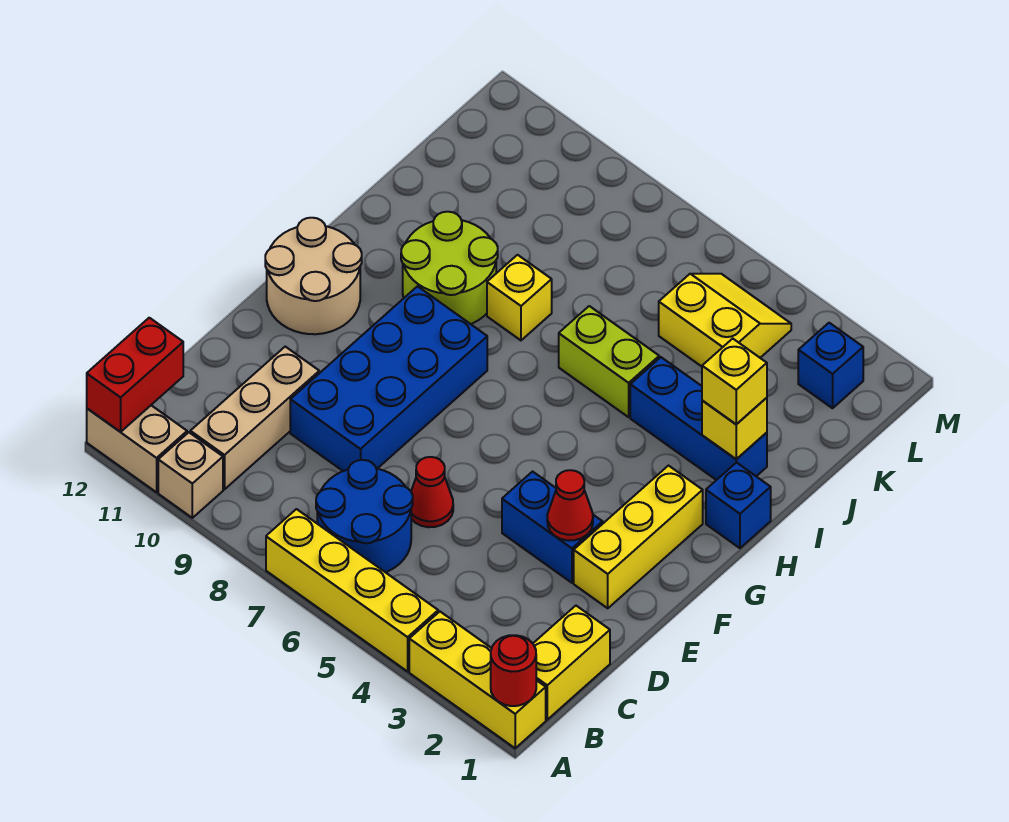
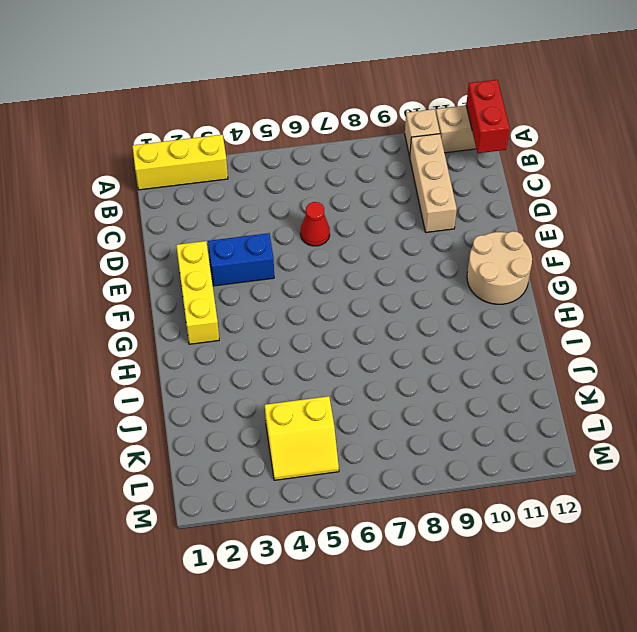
none -> yellow brick A4:A7 level 1
none -> yellow brick B1:C1 level 1
none -> blue round brick B6:C7 level 1

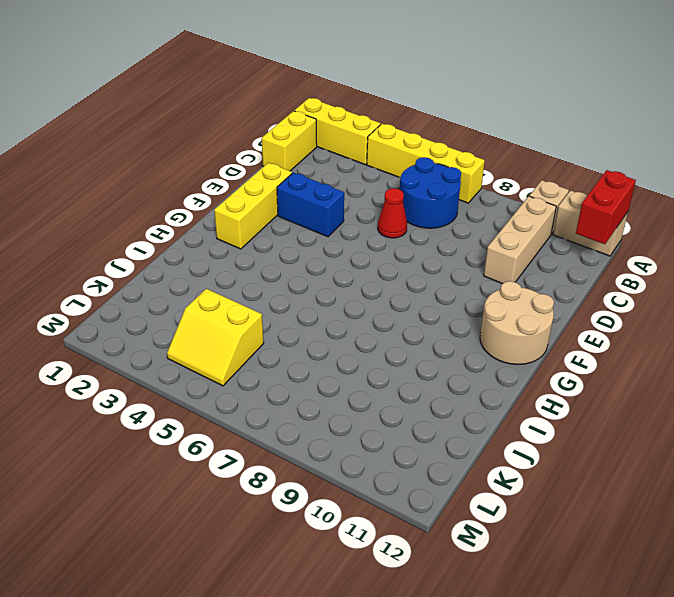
none -> blue brick D8:G9 level 1
none -> blue brick H1 level 1
none -> lime round brick H9:I10 level 1

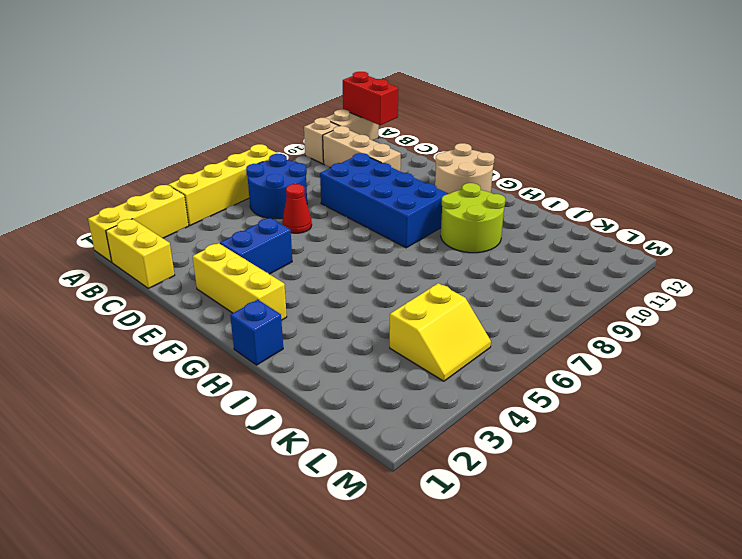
none -> blue brick I2:I4 level 1
none -> lime brick I5:I6 level 1
none -> yellow brick I8 level 1

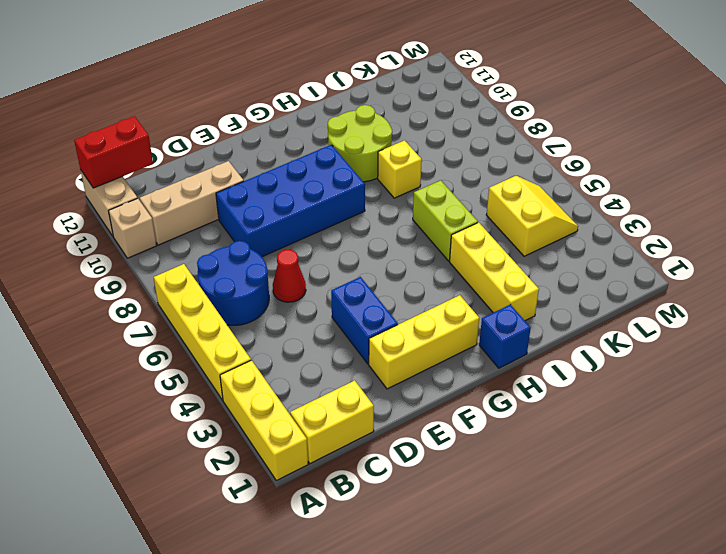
yellow brick I2:I4 level 1 -> blue brick I2:I4 level 1
none -> tan round brick F11:G12 level 1
none -> blue brick L2 level 1
none -> red round brick A1 level 2

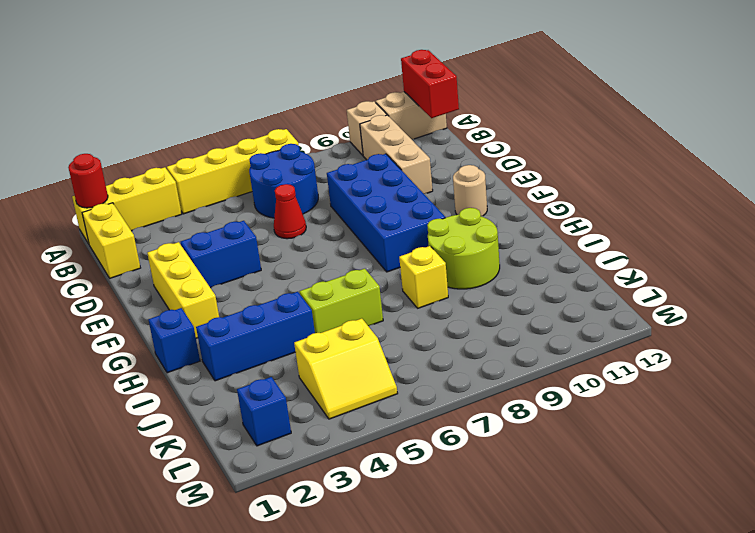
tan round brick F11 level 1 -> tan round brick F11:G12 level 1
none -> red cone E3 level 2
none -> yellow brick I2 level 2
none -> yellow brick I2 level 3

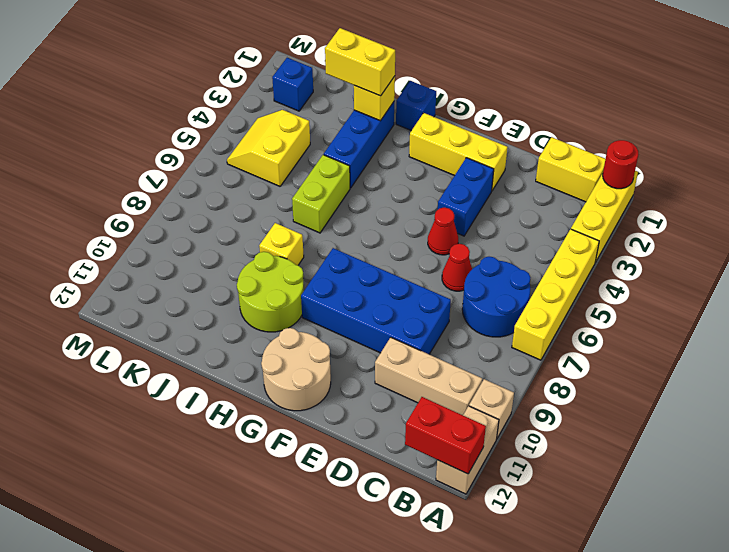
red cone E5 level 1 -> red cone E3 level 2
yellow brick I2:J2 level 3 -> yellow brick I2 level 3

